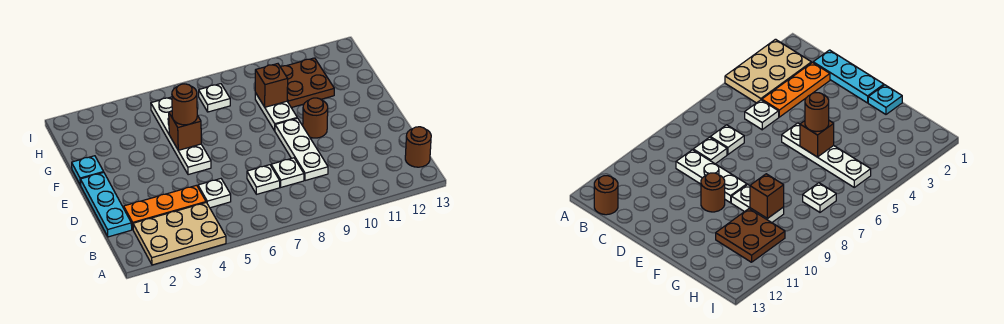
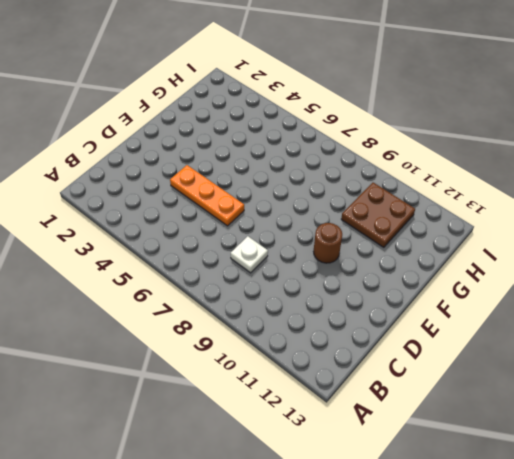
orange plate D4:D6 level 1 -> orange plate C2:C4 level 1
none -> tan plate A2:B4 level 1
none -> brown round brick B13 level 1
none -> cyan plate C1:E1 level 1

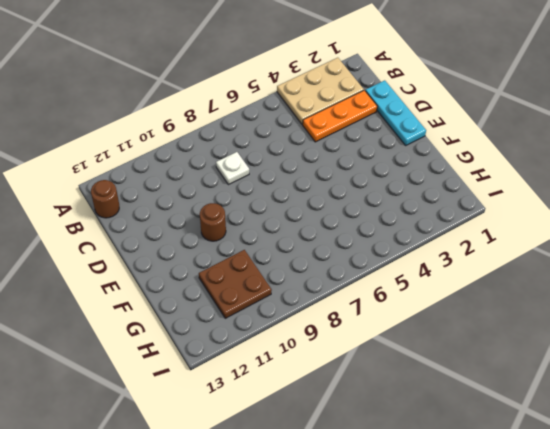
none -> white plate C5 level 1
none -> white plate C7 level 1
none -> white plate C9:E9 level 1

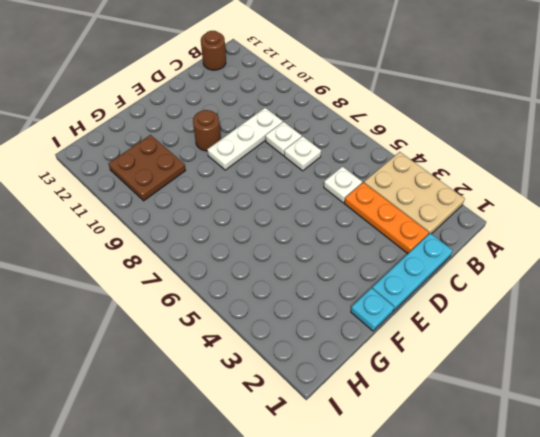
none -> white plate E5:H5 level 1
none -> white plate F9:G9 level 1
none -> white plate H7 level 1

